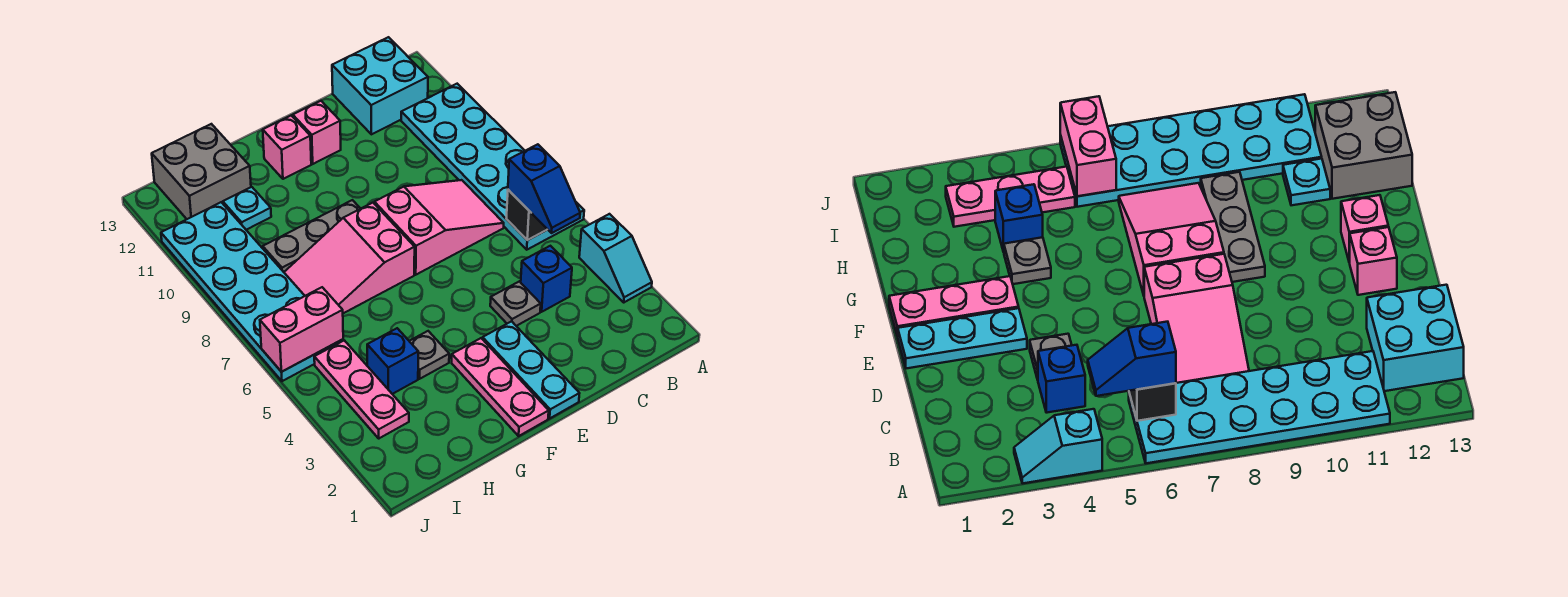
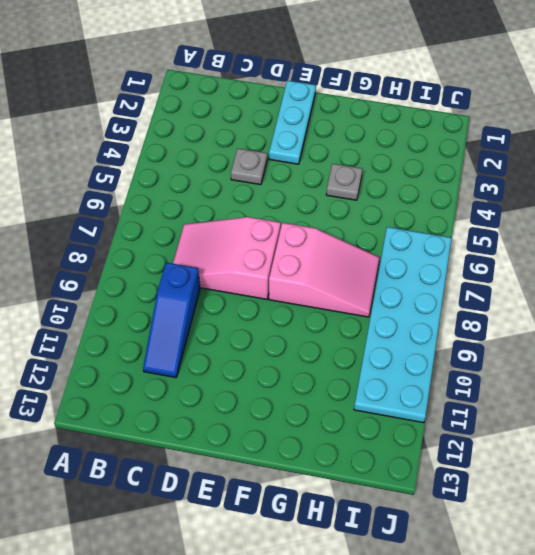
blue slope C9:C11 level 1 top 9 -> none
none -> cyan slope A3:A4 level 1 top 4
none -> cyan plate A6:B11 level 1
none -> cyan brick B12:C13 level 1

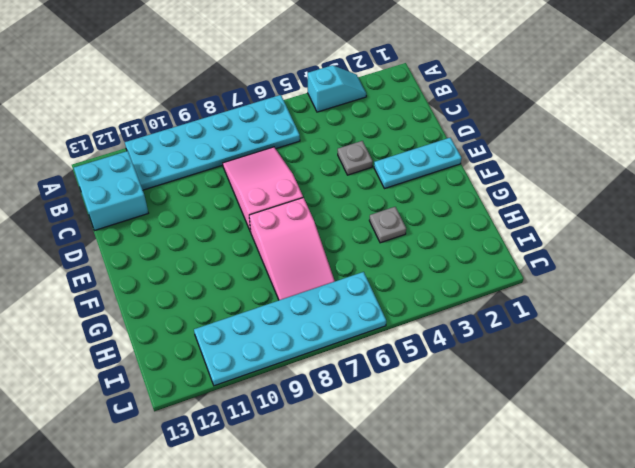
none -> blue brick C4 level 1
none -> pink brick E12 level 1
none -> pink plate F1:F3 level 1

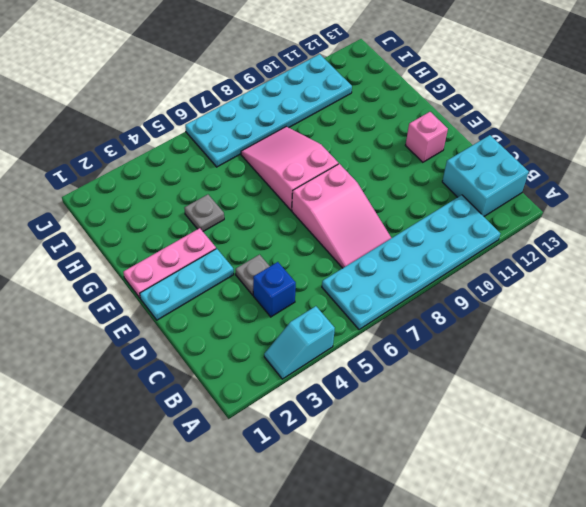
none -> grey plate F9:H9 level 1
none -> pink brick F12 level 1
none -> blue brick H4 level 1

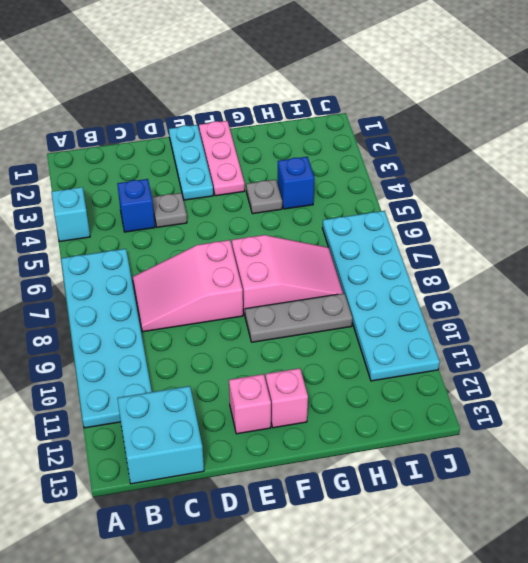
none -> cyan plate H11 level 1
none -> grey brick H12:I13 level 1
none -> pink plate I3:I5 level 1

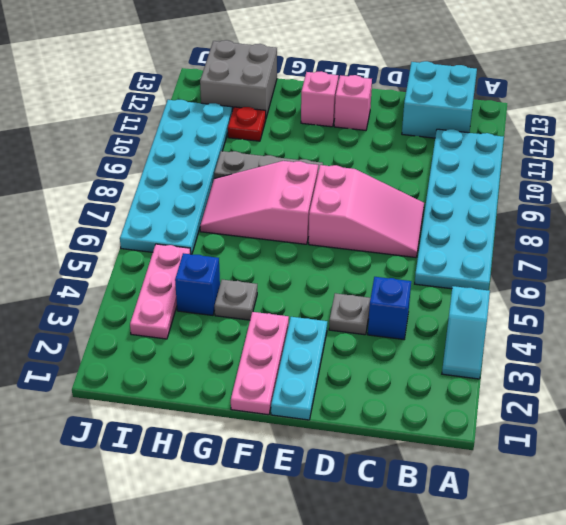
red plate H11 level 1 -> cyan plate H11 level 1
none -> black brick B6 level 2
none -> pink brick I6:J6 level 2
none -> blue slope B5:B6 level 3 top 6

